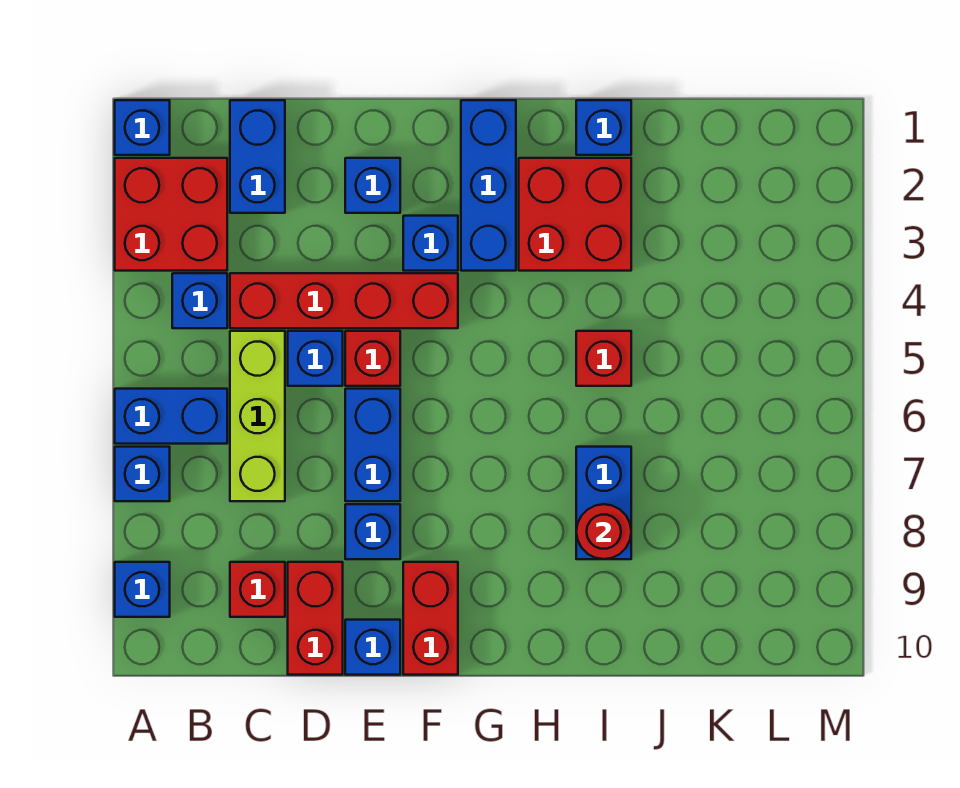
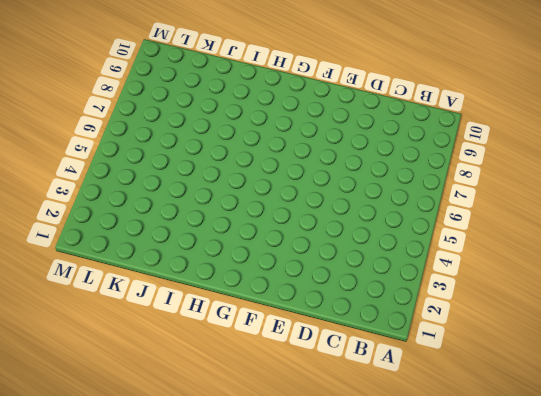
none -> blue brick A1 level 1
none -> red brick A2:B3 level 1
none -> blue brick A6:B6 level 1

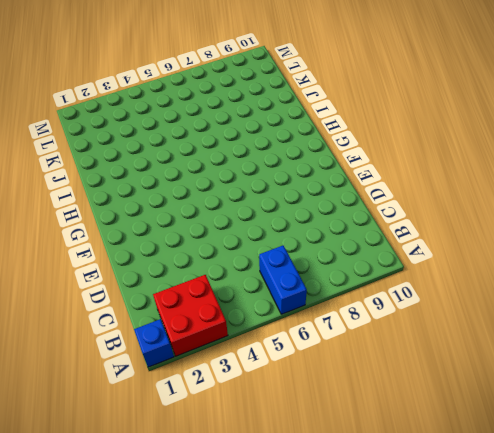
none -> blue brick A7 level 1
none -> blue brick A9 level 1
none -> blue brick B4 level 1

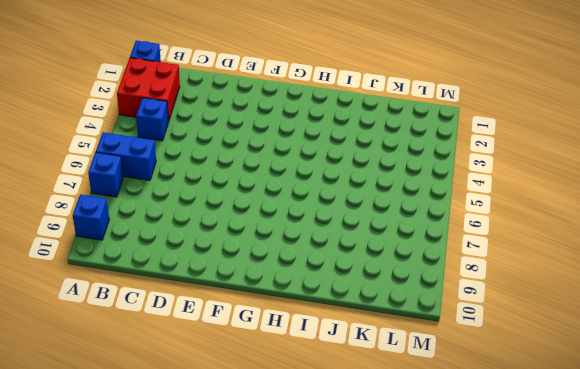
none -> blue brick C1:C2 level 1
none -> red brick C4:F4 level 1
none -> lime brick C5:C7 level 1

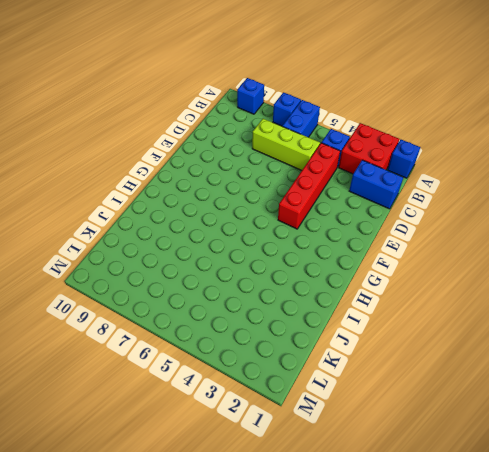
none -> red brick C9 level 1
none -> blue brick D5 level 1
none -> red brick D9:D10 level 1

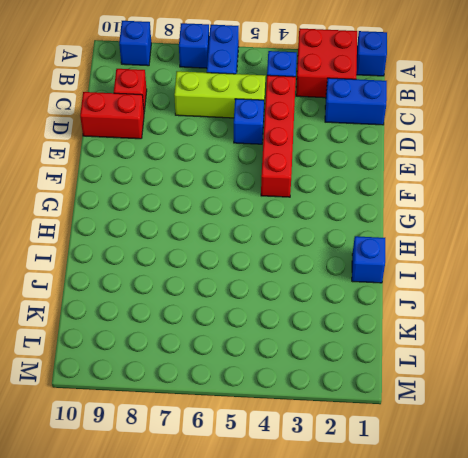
none -> blue brick E2 level 1
none -> red brick E5 level 1
none -> blue brick E6:E7 level 1

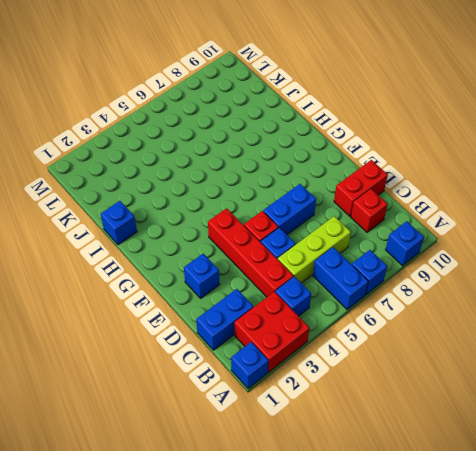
none -> blue brick E8 level 1
none -> blue brick E10 level 1
none -> blue brick F3 level 1

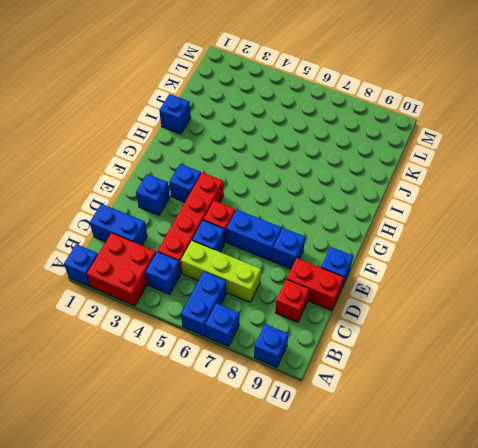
none -> red brick F9:F10 level 1
none -> blue brick G1:G3 level 1
none -> red brick H2:I3 level 1

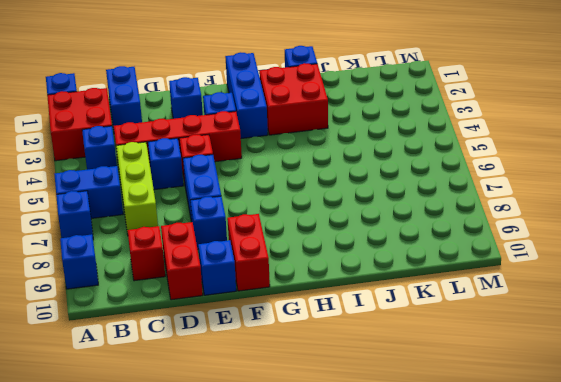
none -> red brick I5 level 1
none -> blue brick I7:I8 level 1
none -> red round brick I8 level 2

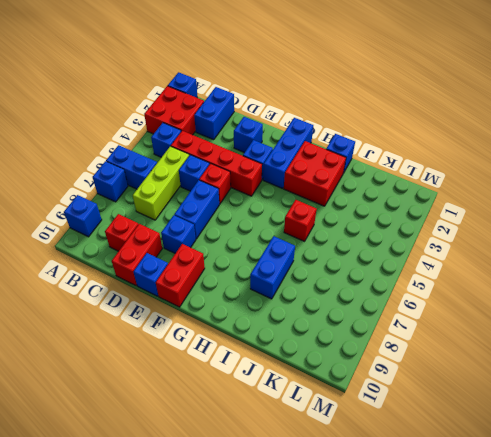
none -> red round brick I8 level 2

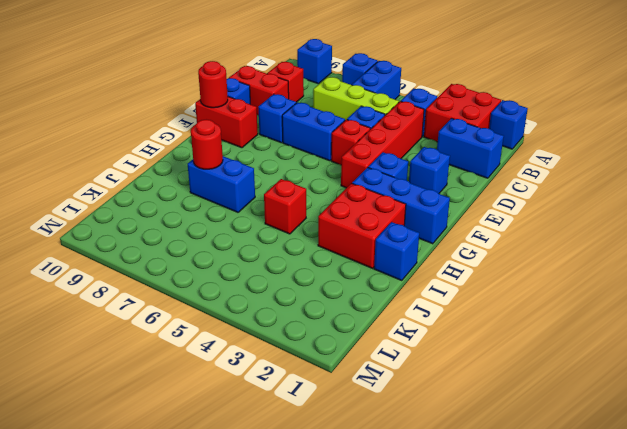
red round brick F10 level 2 -> none

